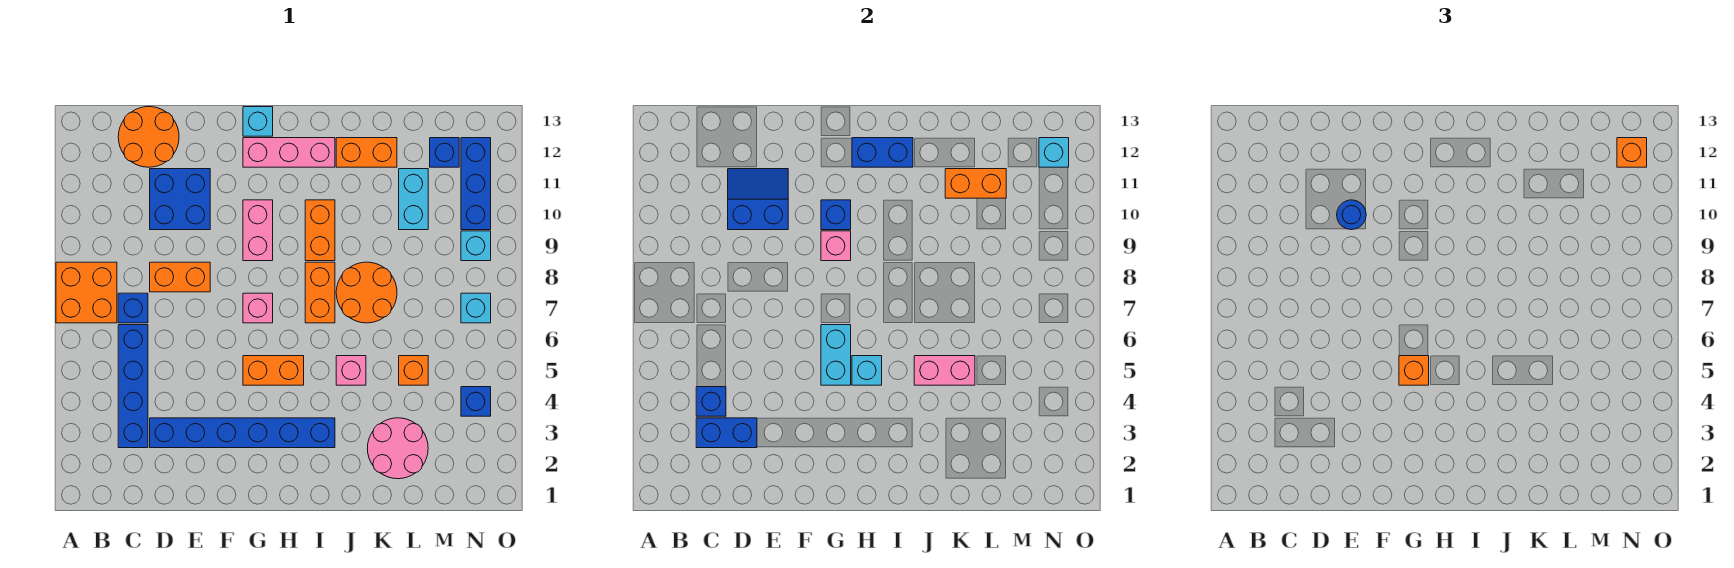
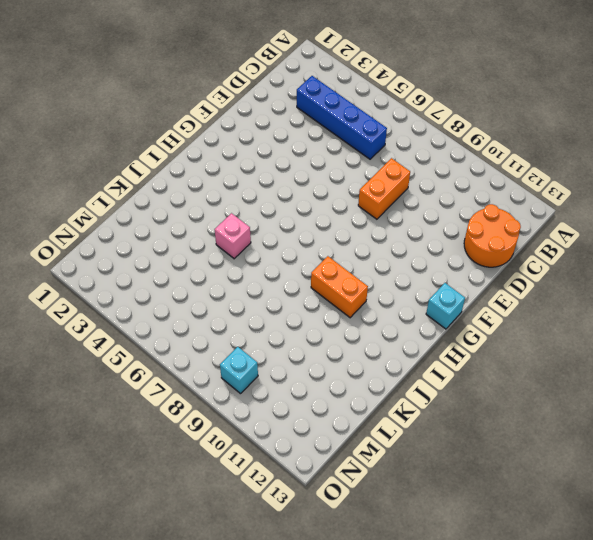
none -> orange brick A7:B8 level 1
none -> blue brick C7 level 1
none -> blue brick D3:I3 level 1
none -> blue brick D10:E11 level 1

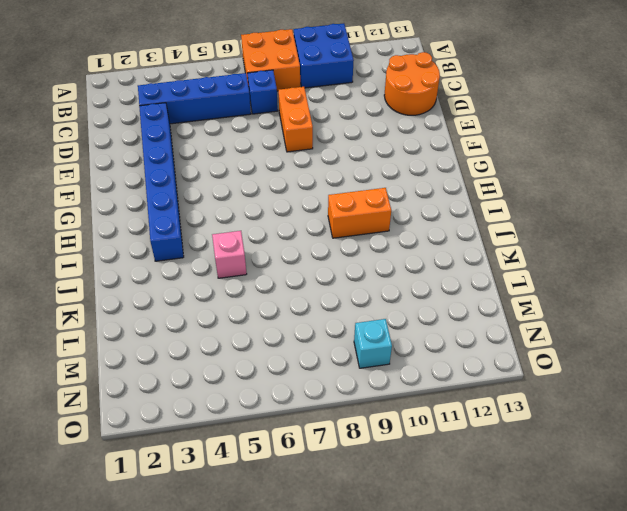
blue brick A9:B10 level 1 -> blue brick D10:E11 level 1
none -> orange brick G5:H5 level 1
none -> pink brick G7 level 1
none -> pink brick G9:G10 level 1
none -> pink brick G12:I12 level 1

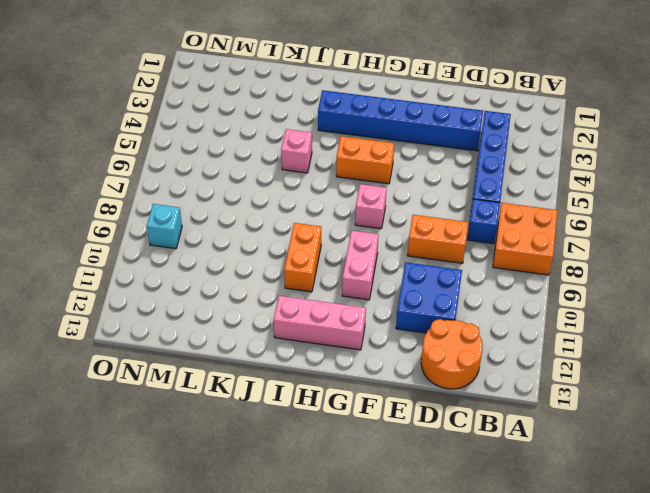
none -> cyan brick G13 level 1
none -> orange brick I7:I8 level 1
none -> orange round brick J7:K8 level 1
none -> orange brick J12:K12 level 1

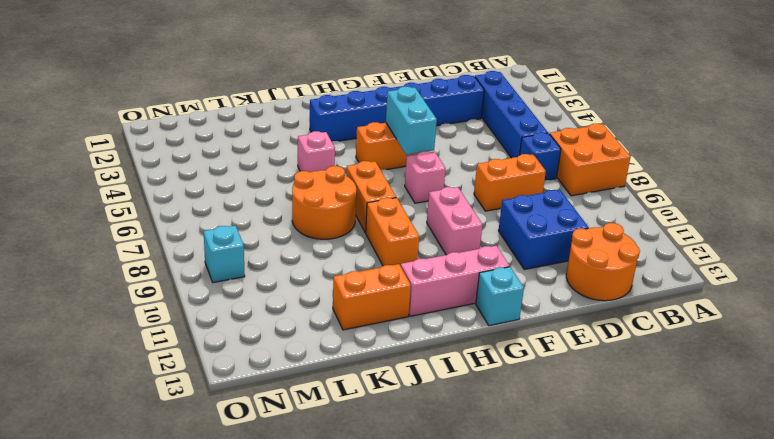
none -> pink round brick K2:L3 level 1
none -> orange brick L5 level 1
none -> cyan brick L10:L11 level 1
none -> blue brick M12 level 1

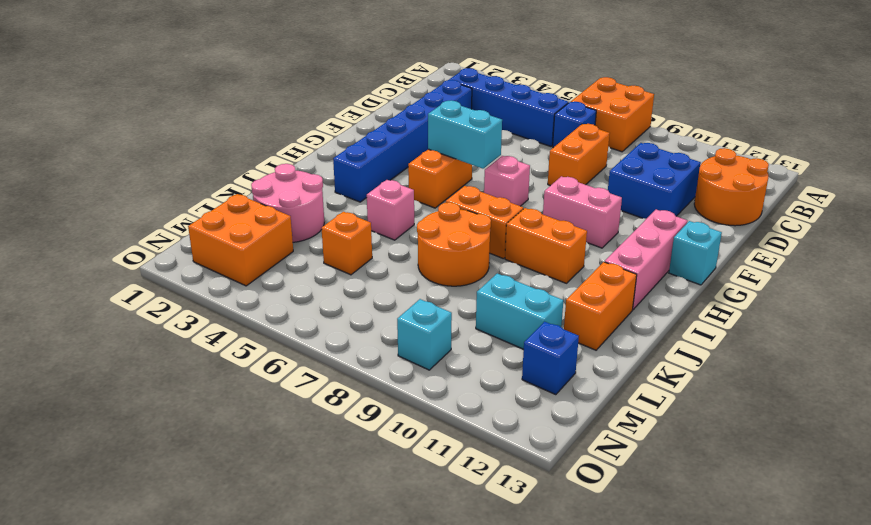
orange brick M2:N3 level 1 -> none
none -> blue brick N4 level 1
none -> cyan brick N7 level 1
none -> blue brick N10:N12 level 1
none -> blue brick C3:D3 level 2

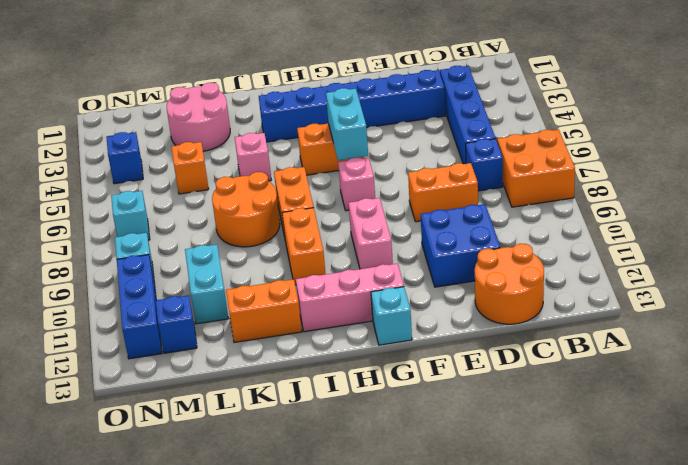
none -> blue brick C3:D3 level 2
none -> blue brick C4 level 2
none -> blue slope D10:E11 level 2 top 10
none -> pink brick G9 level 2

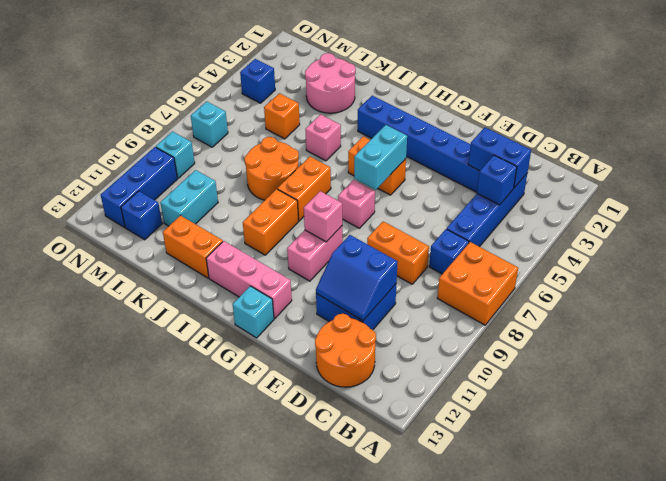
none -> blue brick G10 level 2
none -> cyan brick H5 level 2
none -> blue brick H12:I12 level 2
none -> pink brick J5:K5 level 2

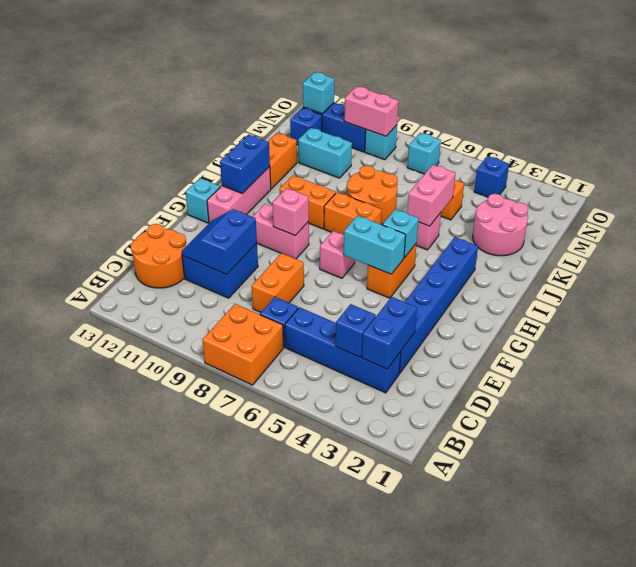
pink brick N9:N10 level 2 -> none
none -> blue brick G10 level 2
none -> orange brick K11:L11 level 2
none -> blue round brick E10 level 3
none -> orange brick G5 level 3

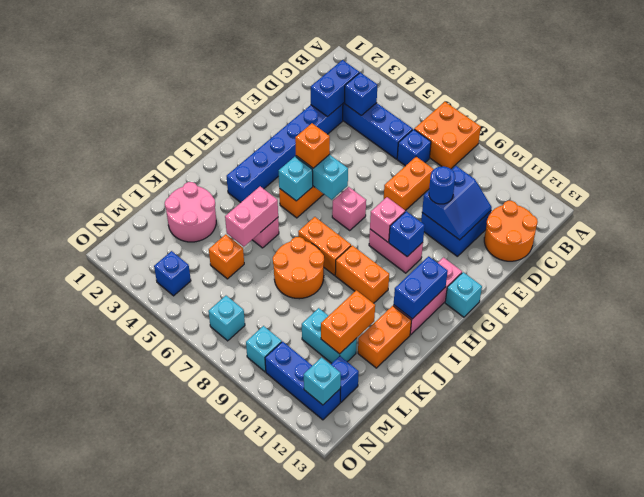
none -> orange brick N12 level 3

